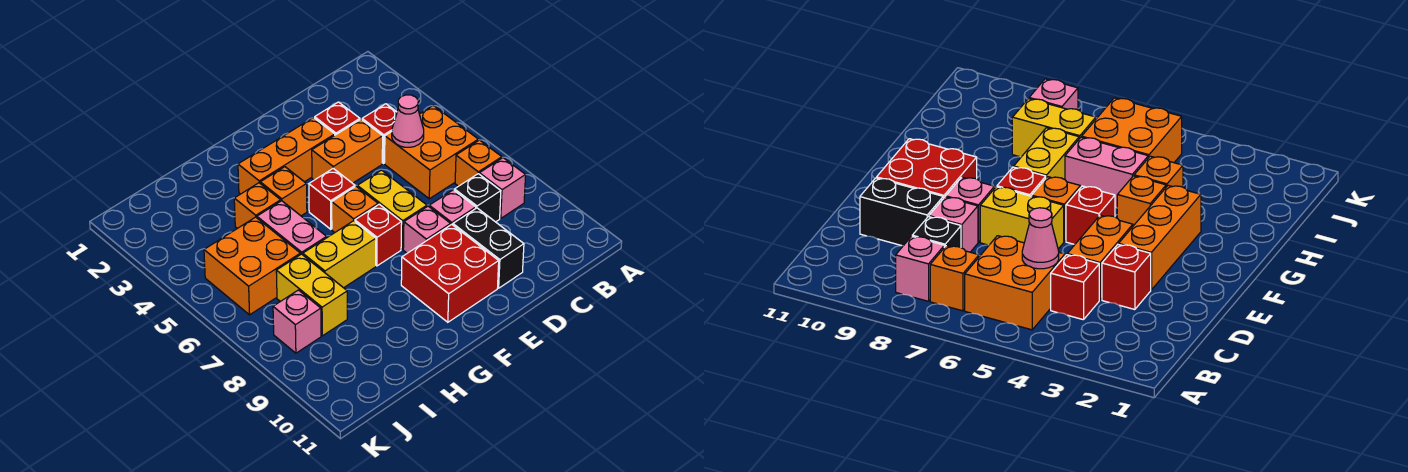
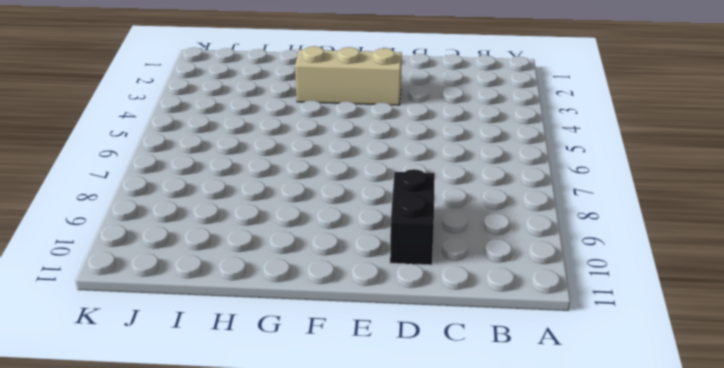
tan brick E3:G3 level 1 -> orange brick E3:G3 level 1
none -> orange brick B5:C6 level 1
none -> orange brick B7 level 1
none -> pink brick B8 level 1

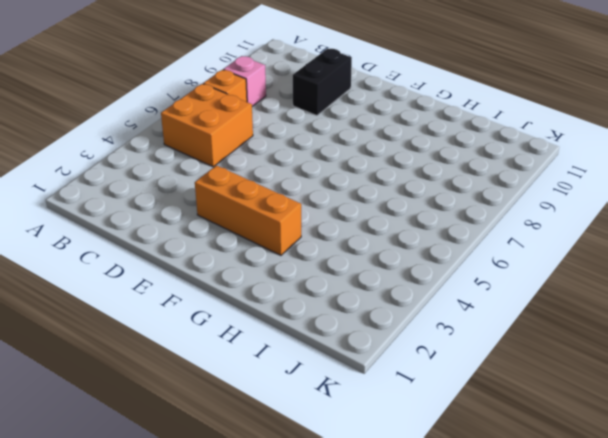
none -> red brick C4 level 1
none -> black brick C8 level 1
none -> red brick D3 level 1

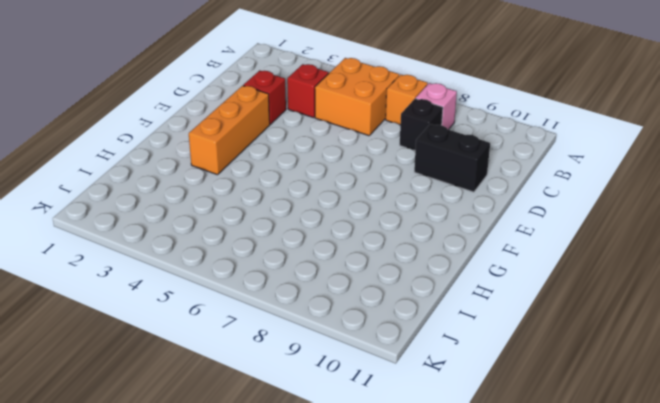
none -> orange brick D4:E4 level 1
none -> pink brick D8 level 1
none -> yellow brick E6:E7 level 1

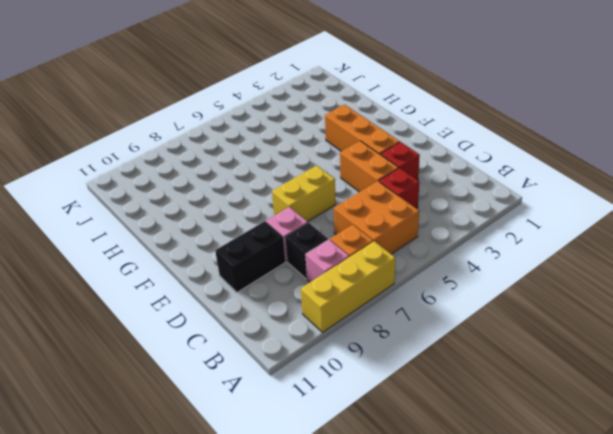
yellow brick A7:A9 level 1 -> none
none -> pink brick E8 level 1
none -> red brick E9:F10 level 1
none -> red brick F5 level 1

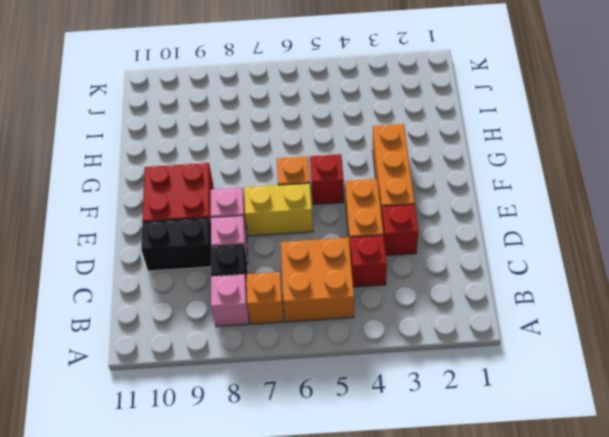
none -> red brick F7 level 1
none -> orange brick G4 level 1
none -> yellow brick G7:H7 level 1

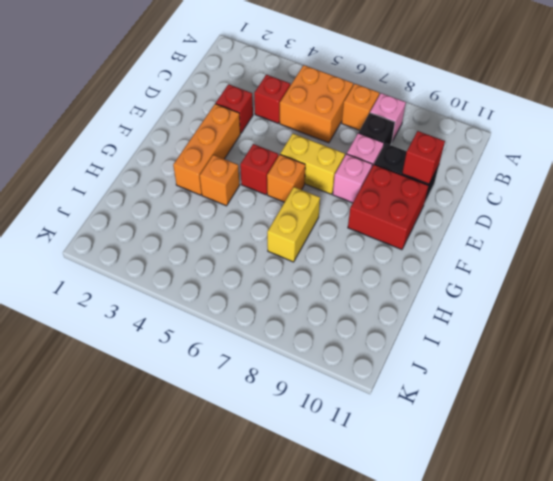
red brick D10 level 2 -> red brick F7 level 1
none -> orange brick D4:E4 level 1
none -> orange brick H4 level 1
none -> pink brick H5:H6 level 1

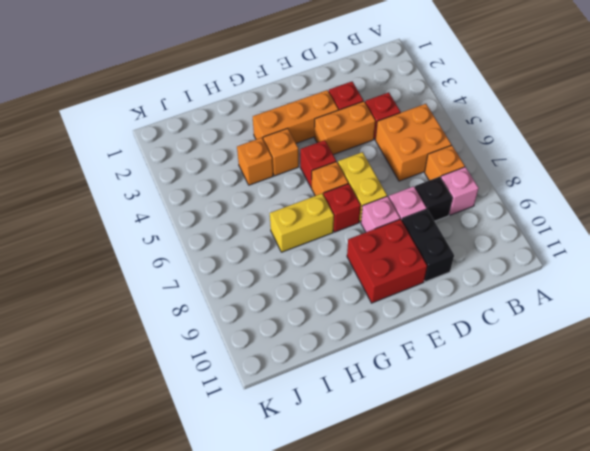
none -> pink brick H5:H6 level 1
none -> orange brick I5:J6 level 1
none -> yellow brick I7:I8 level 1

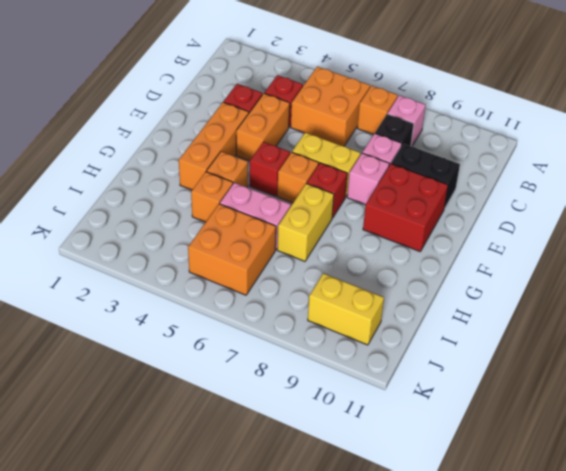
yellow brick J9:J10 level 1 -> yellow brick I7:I8 level 1
none -> pink brick J8 level 1
none -> pink cone C5 level 2

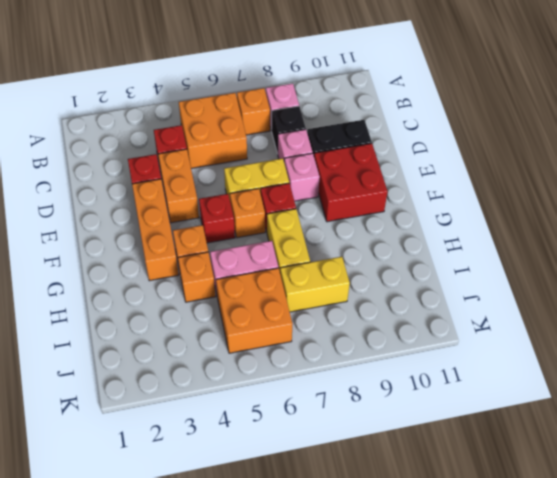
none -> pink brick J8 level 1
none -> pink cone C5 level 2

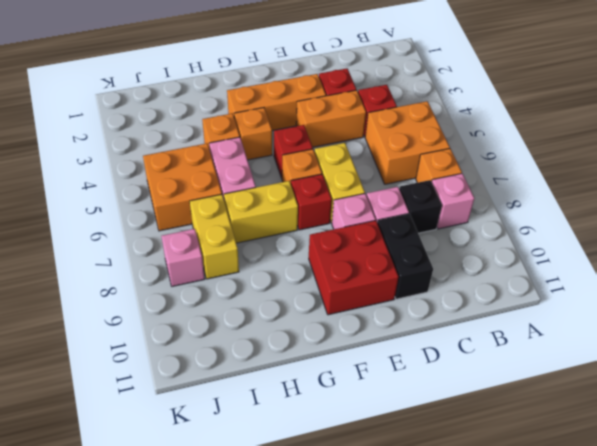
none -> pink cone C5 level 2

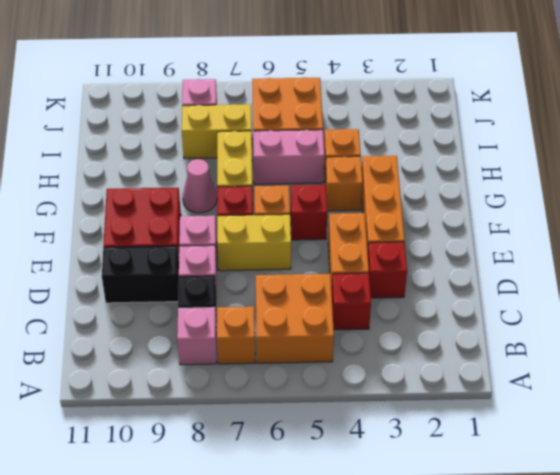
pink cone G8 level 1 -> pink cone C5 level 2

